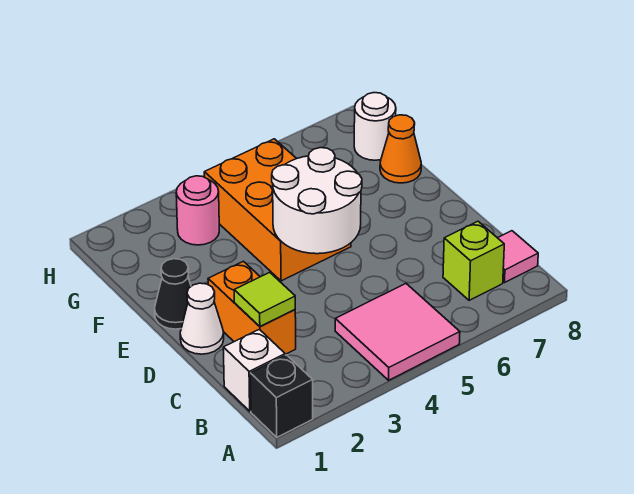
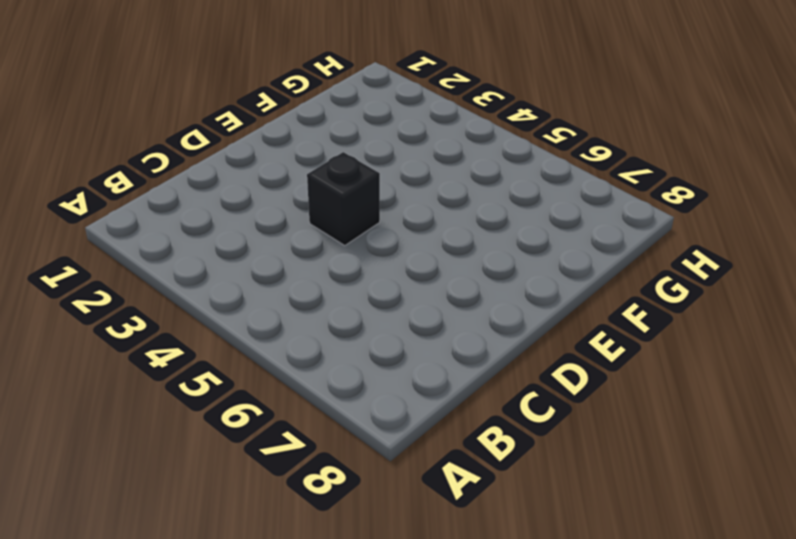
black brick D4 level 1 -> black brick A1 level 1
none -> pink tile A4:B5 level 1
none -> white brick B1 level 1
none -> lime brick B7 level 1

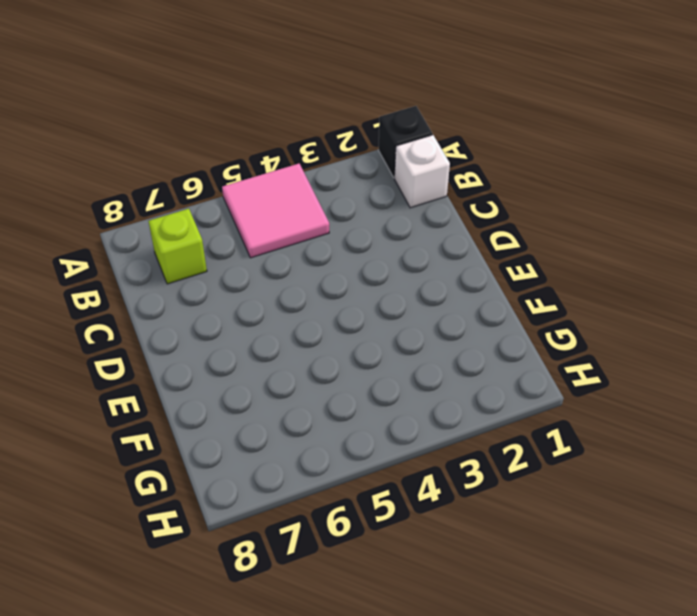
none -> pink tile B8 level 1
none -> orange brick C2:D2 level 1
none -> white cone D1 level 1

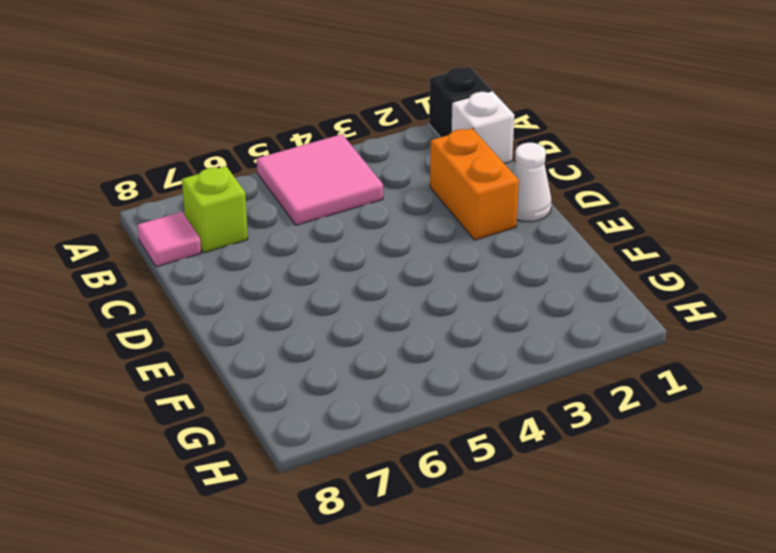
none -> black cone E1 level 1
none -> orange brick E4:G5 level 1
none -> orange cone F8 level 1

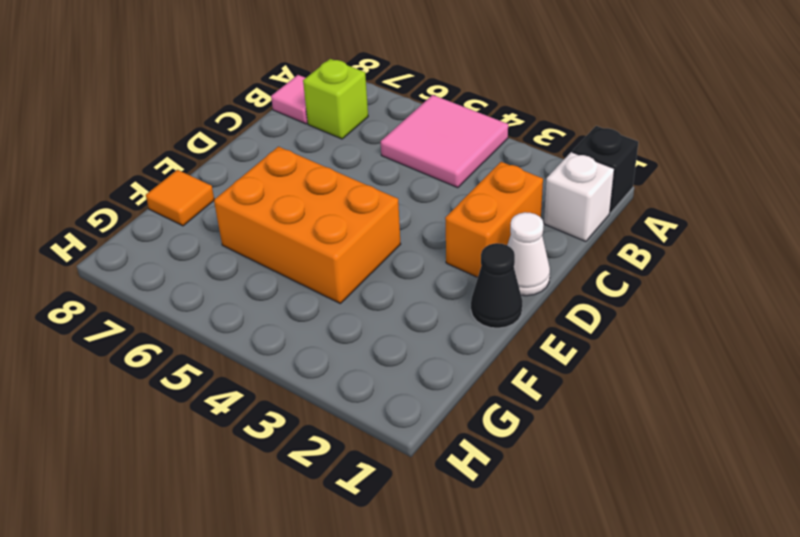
orange brick E4:F6 level 1 -> orange brick E4:G5 level 1
orange tile F8 level 1 -> orange cone F8 level 1
none -> pink round brick G3 level 1
none -> white round brick G8 level 1
none -> lime tile C2 level 2

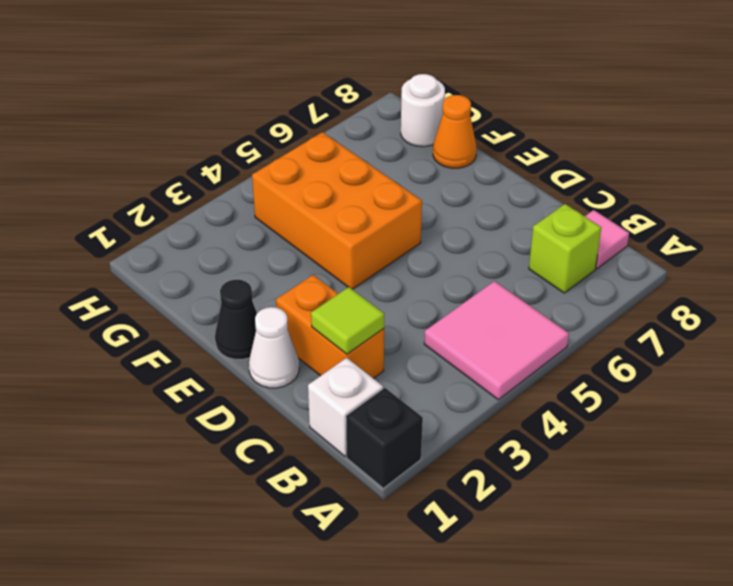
none -> pink round brick G3 level 1
none -> white round brick D4:E5 level 2

